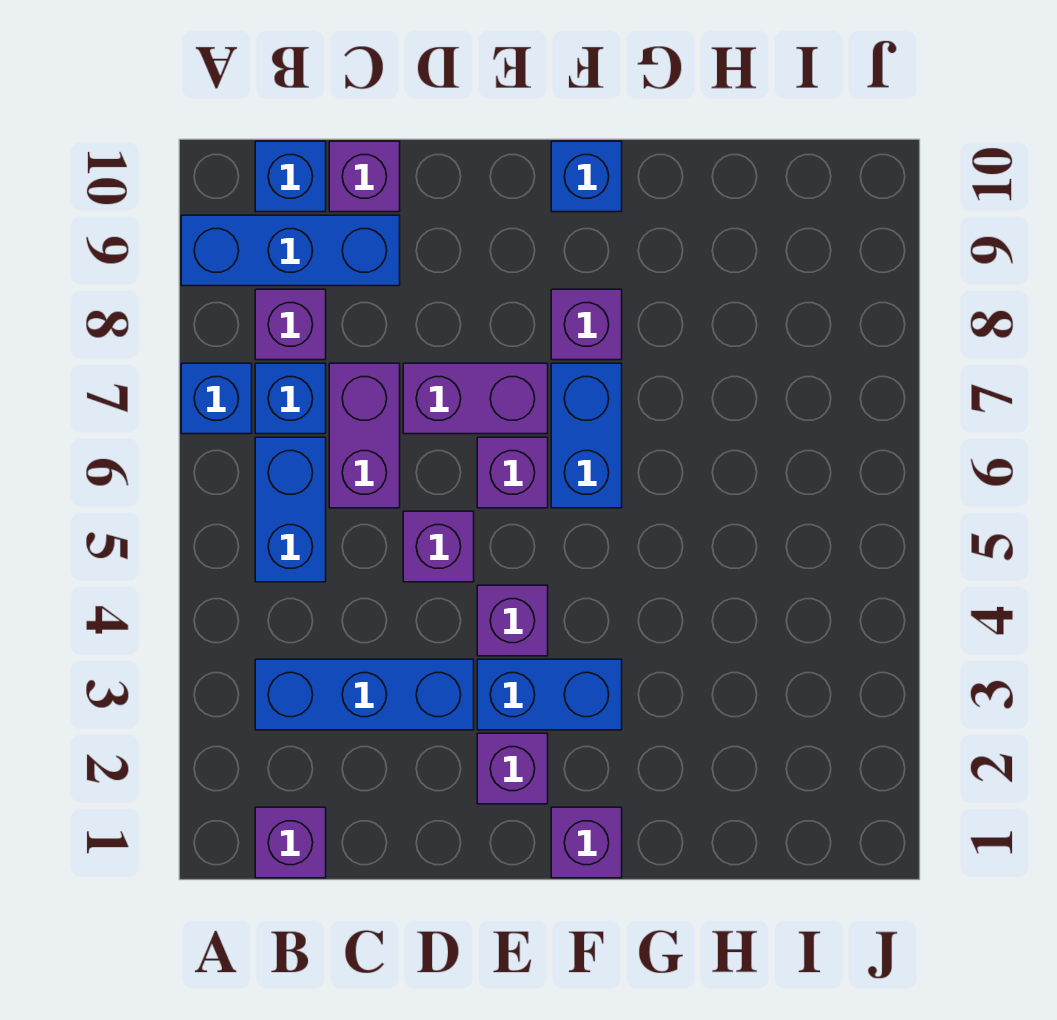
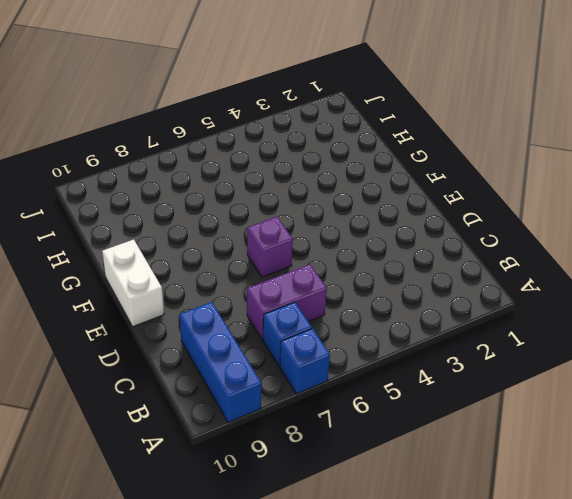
white brick E10:F10 level 1 -> blue brick F10 level 1
none -> purple brick B1 level 1
none -> blue brick B3:D3 level 1
none -> blue brick B5:B6 level 1

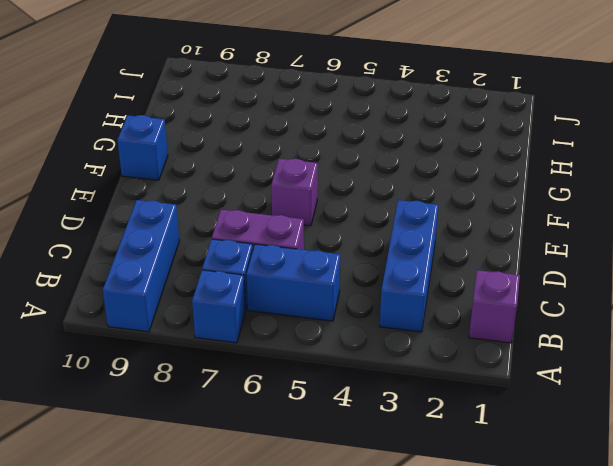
none -> purple brick B8 level 1
none -> blue brick B10 level 1
none -> purple brick C10 level 1

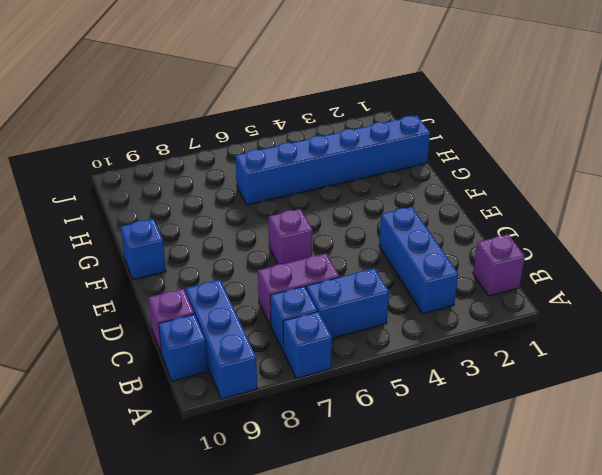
blue brick H1:H6 level 1 -> none
none -> purple brick B8 level 1
none -> purple brick D5 level 1
none -> purple brick D7:E7 level 1

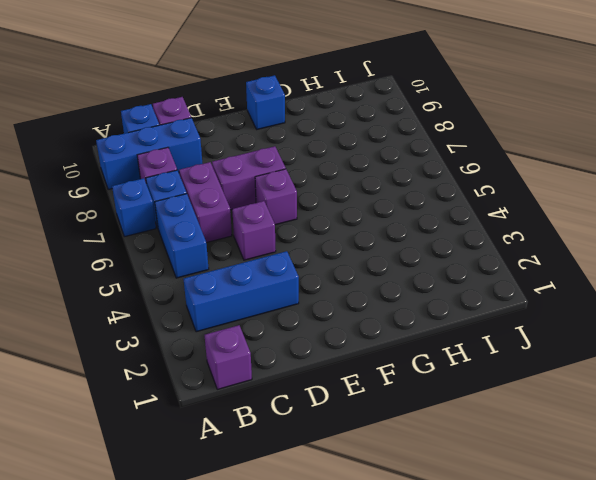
none -> purple brick E2 level 1
none -> blue brick E3:F3 level 1
none -> purple brick E4 level 1

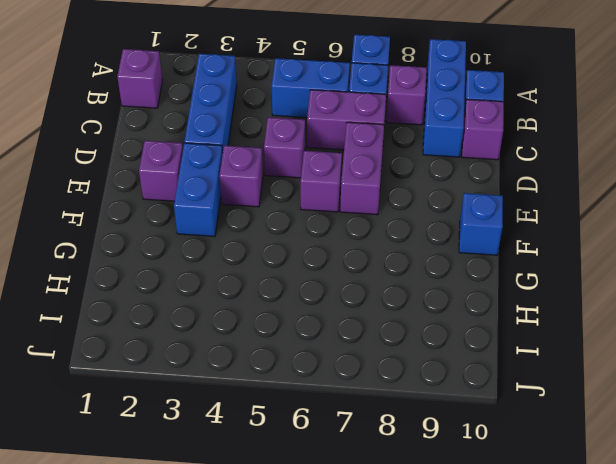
none -> purple brick F1 level 1
none -> blue brick F6:F7 level 1
none -> purple brick F8 level 1

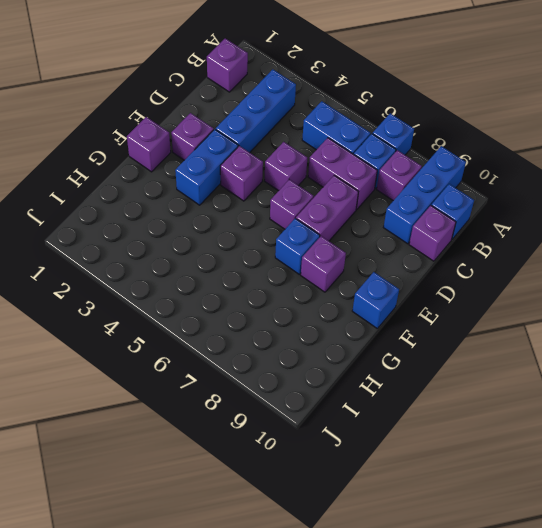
blue brick F7 level 1 -> blue brick F6:F7 level 1

